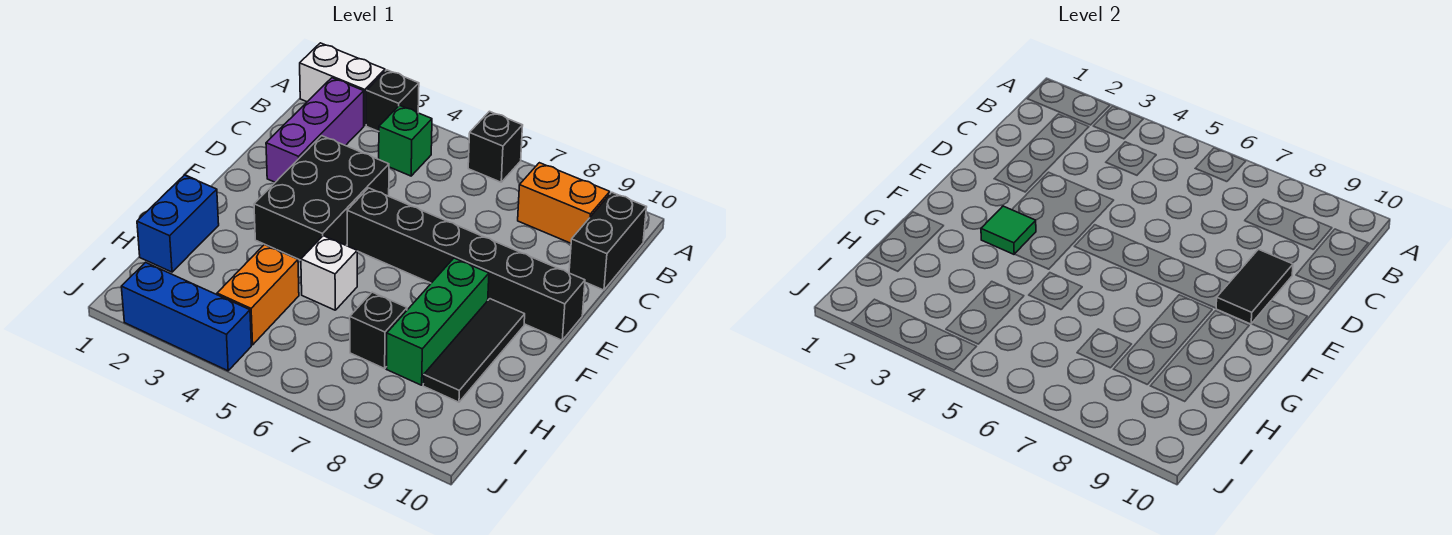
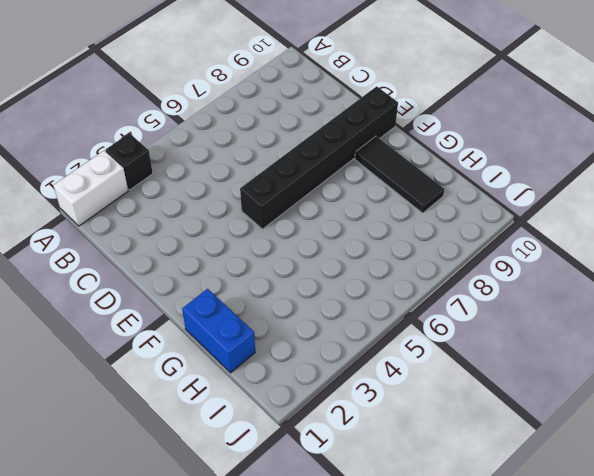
none -> black brick A6 level 1
none -> purple brick B2:D2 level 1
none -> green brick B4 level 1

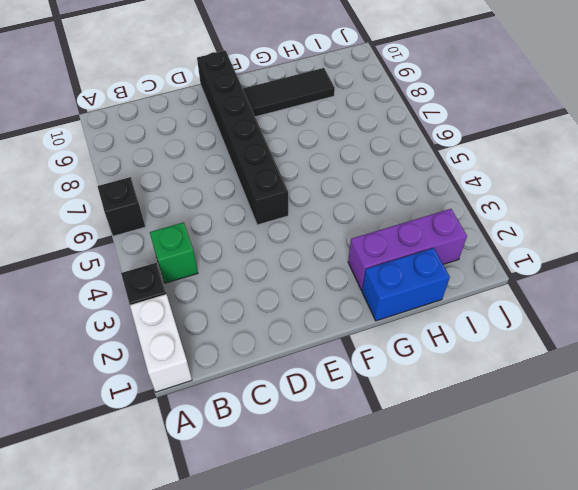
purple brick G2:I2 level 1 -> purple brick B2:D2 level 1
none -> orange brick B8:B9 level 1
none -> black brick B10:C10 level 1
none -> black brick D3:F4 level 1

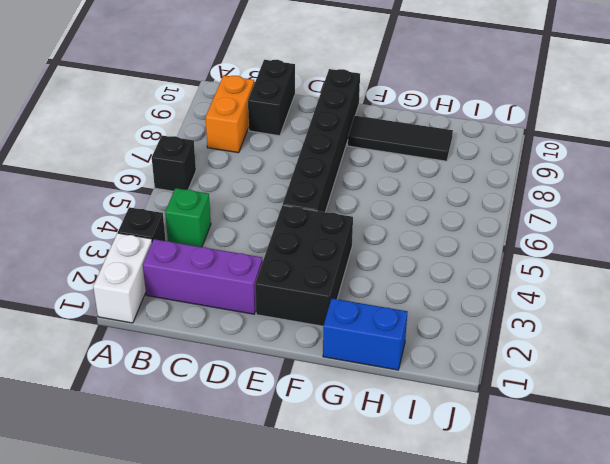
black brick C9:C10 level 1 -> black brick B10:C10 level 1
black brick E2:F4 level 1 -> black brick D3:F4 level 1
none -> green brick F8:H8 level 1
none -> white brick G5 level 1
none -> orange brick H4:I4 level 1

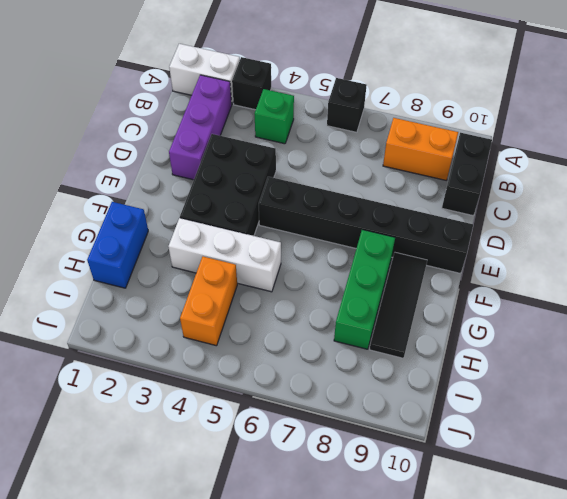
white brick G3:G5 level 1 -> white brick G5 level 1
none -> black brick H7 level 1
none -> blue brick J2:J4 level 1
none -> black tile D9:E9 level 2

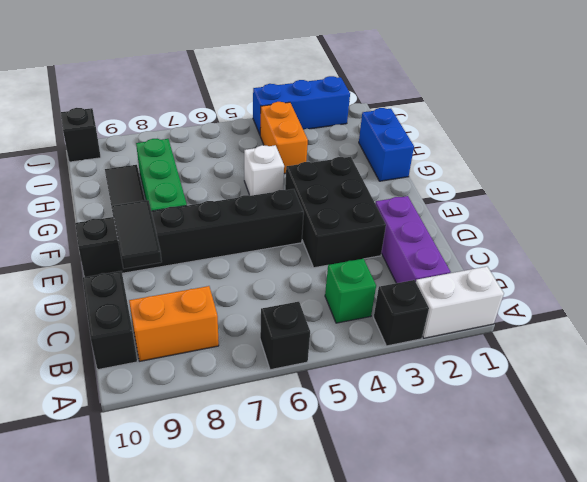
black brick J10 level 1 -> black brick H7 level 1
none -> green tile F3 level 2

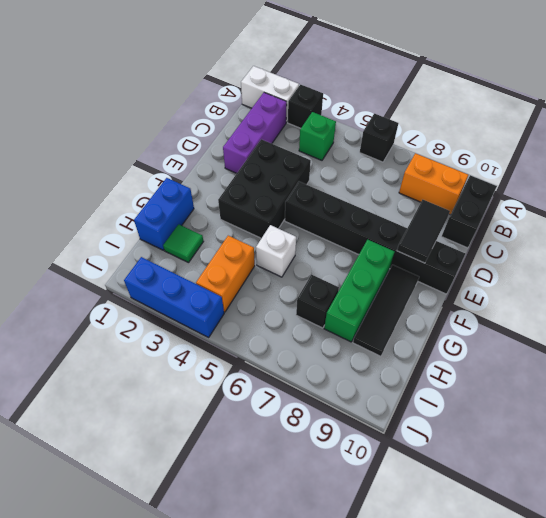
green tile H2 level 1 -> green tile F3 level 2

